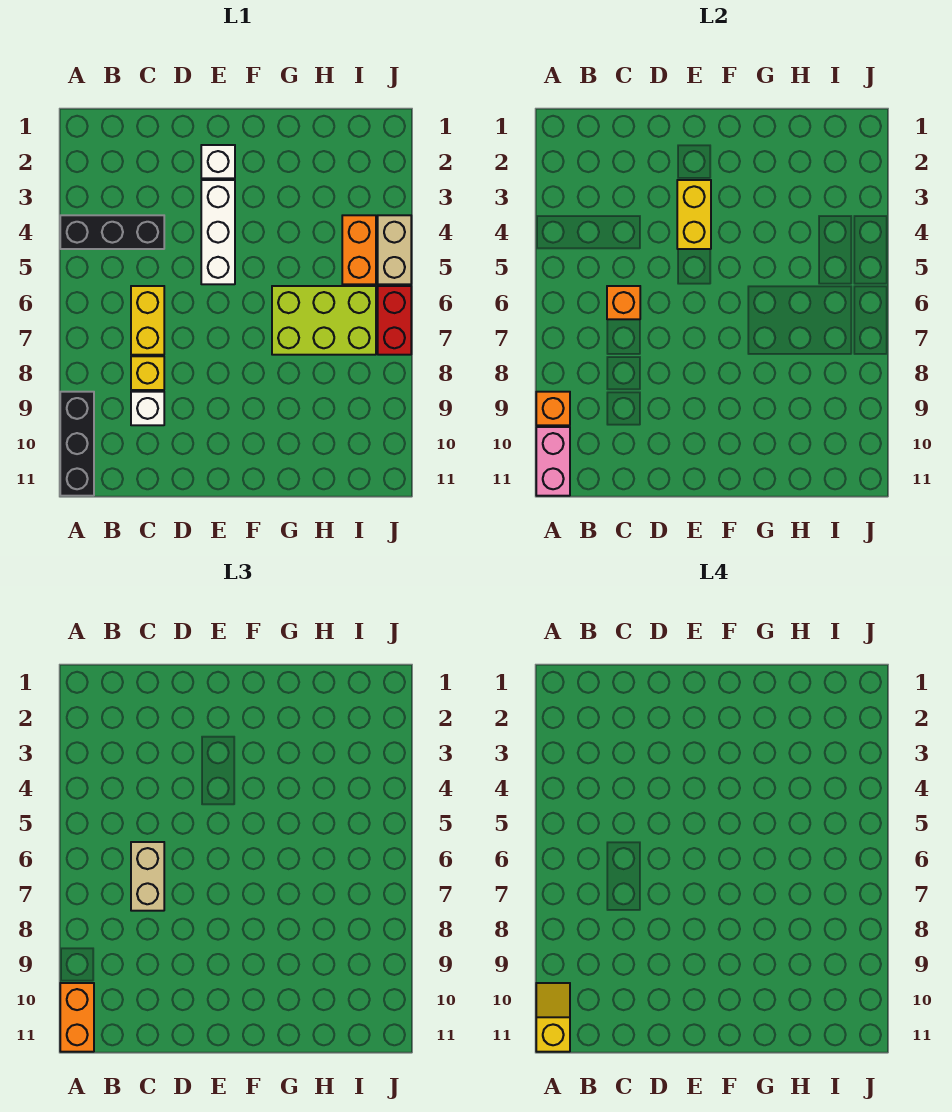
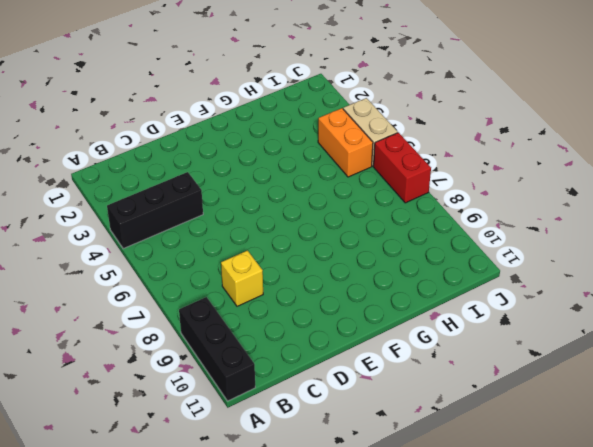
none -> yellow brick C6:C7 level 1
none -> white brick C9 level 1
none -> white brick E2 level 1

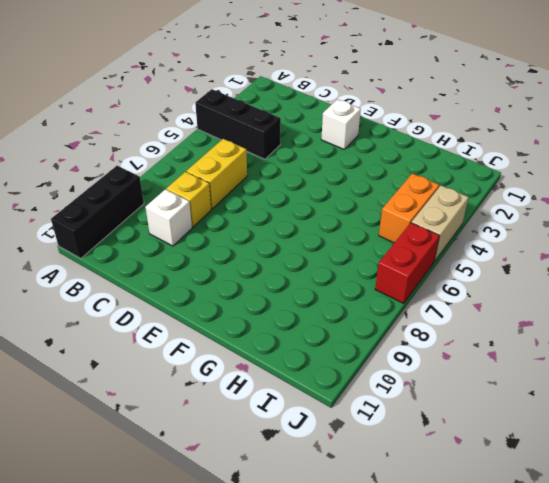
none -> white brick E3:E5 level 1
none -> lime brick G6:I7 level 1
none -> orange brick A9 level 2

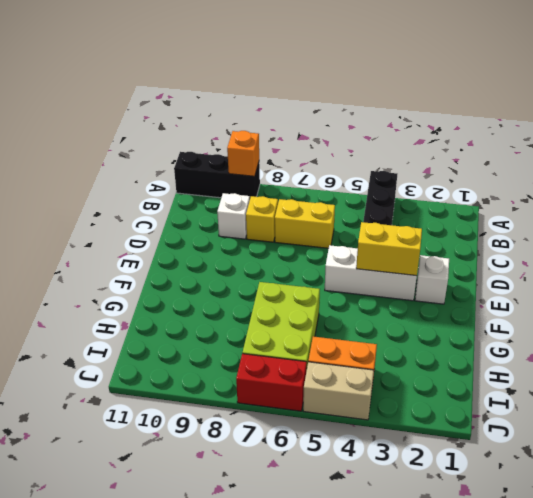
none -> pink brick A10:A11 level 2
none -> orange brick C6 level 2
none -> orange brick A10:A11 level 3

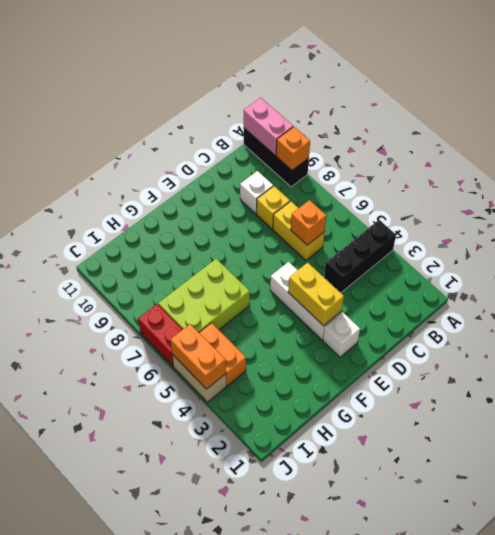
orange brick J4:J5 level 2 -> orange brick A10:A11 level 3
none -> tan brick C6:C7 level 3
none -> yellow slope A10:A11 level 4 top 11

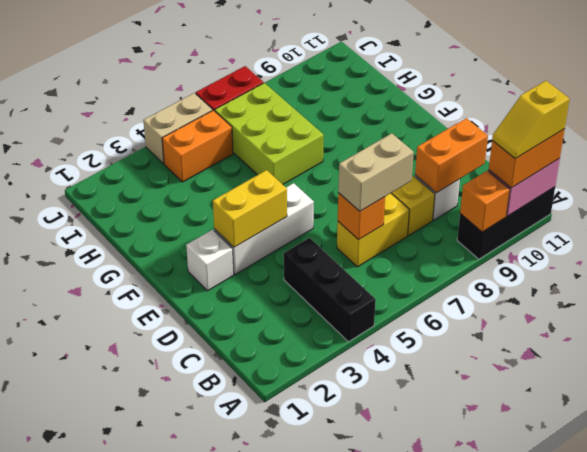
orange brick C9:C10 level 2 -> none

